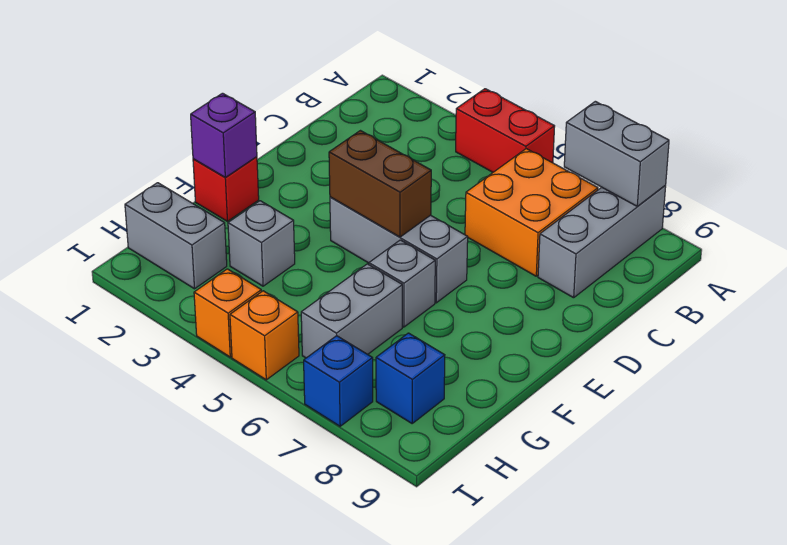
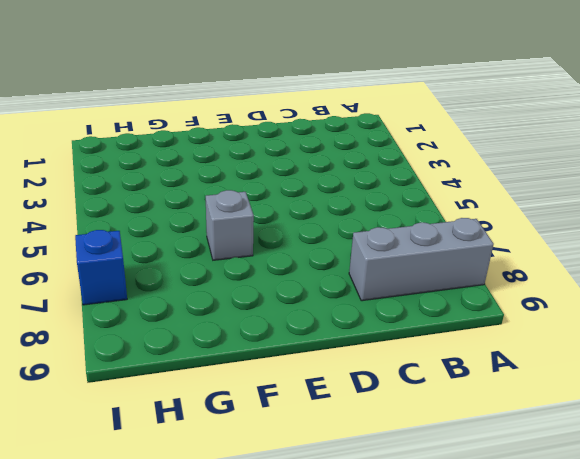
none -> red brick A4:A5 level 1
none -> orange brick B6:C7 level 1
none -> grey brick E4:E6 level 1

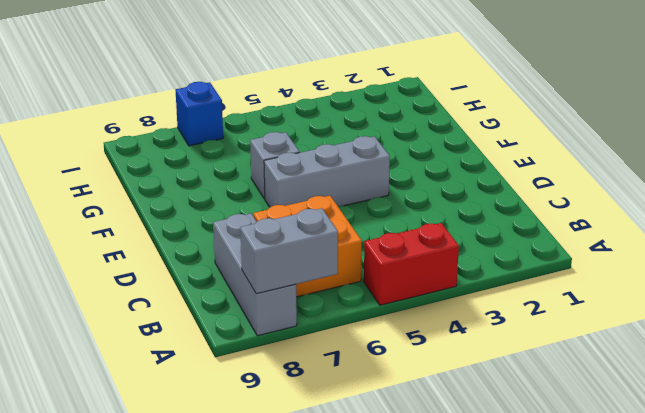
none -> red brick F1 level 1
none -> grey brick G3 level 1
none -> grey brick G6:H6 level 1

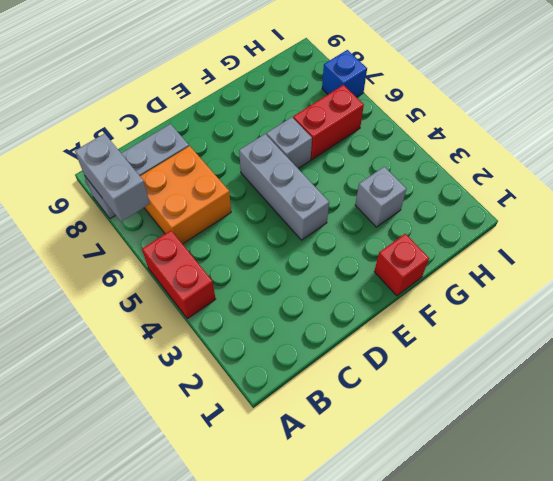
red brick G6:H6 level 1 -> grey brick G6:H6 level 1
none -> grey brick H1:H2 level 1
none -> blue brick H8 level 1
none -> orange brick I4 level 1

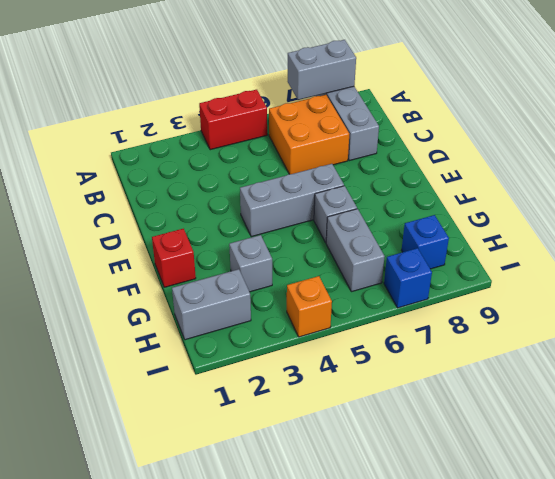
none -> orange brick I5 level 1
none -> brown brick E4:E5 level 2
none -> purple brick F1 level 2

